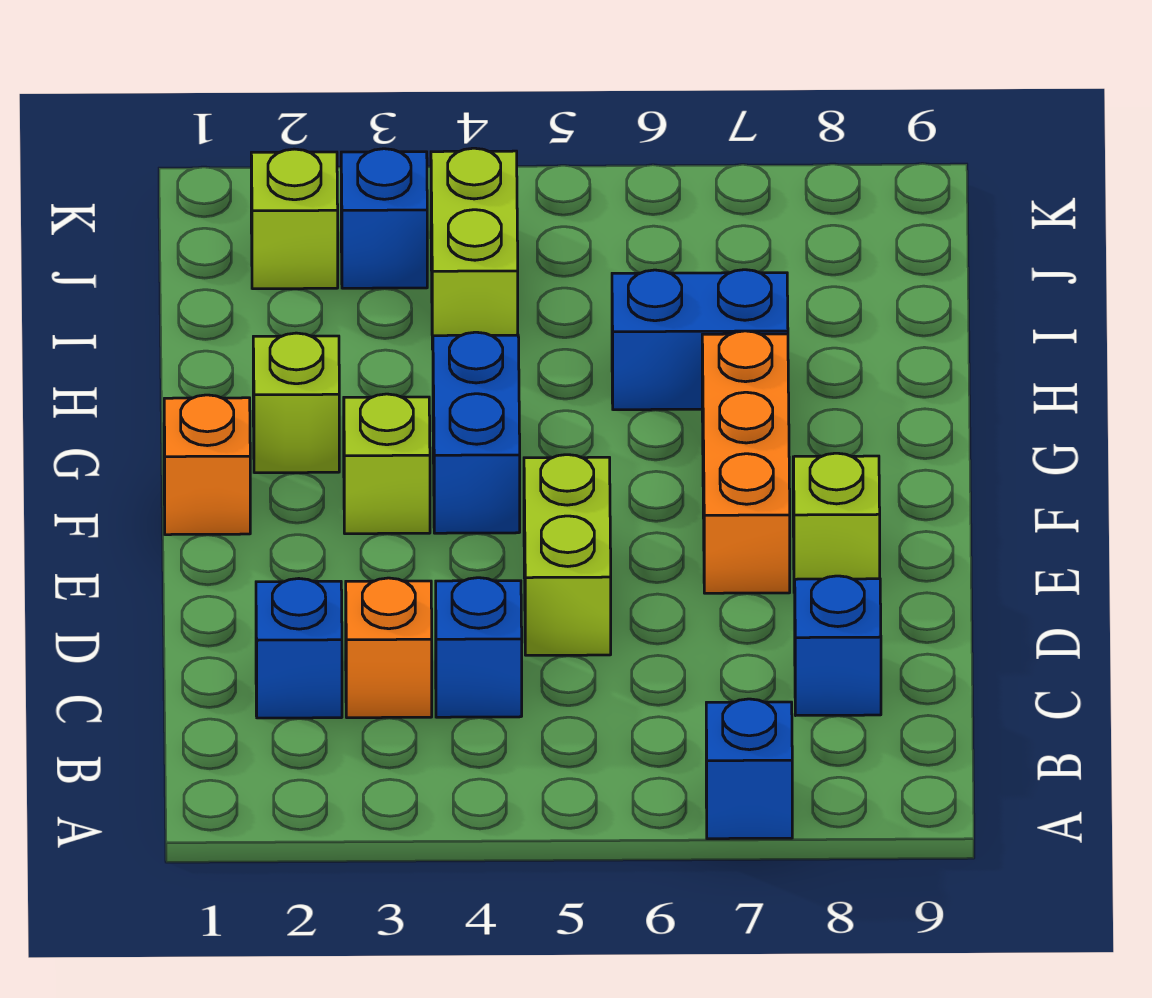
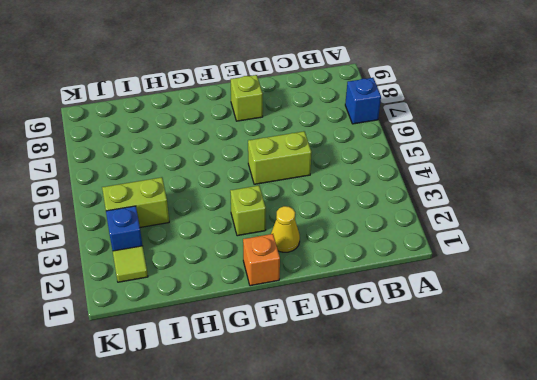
yellow cone E2 level 1 -> none
lime tile J2 level 1 -> lime brick J2 level 1
none -> blue brick C2 level 1
none -> orange brick C3 level 1
none -> blue brick C4 level 1

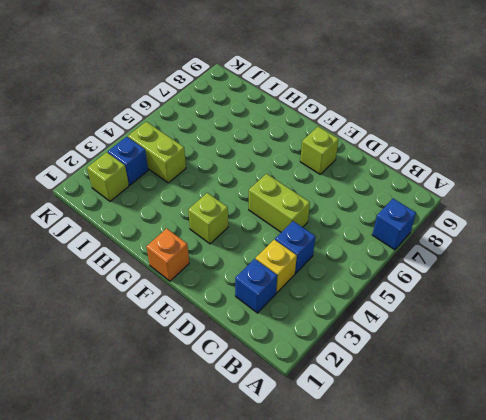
yellow brick C3 level 1 -> orange brick C3 level 1
none -> blue brick C8 level 1
none -> orange brick E7:G7 level 1
none -> blue brick F4:G4 level 1

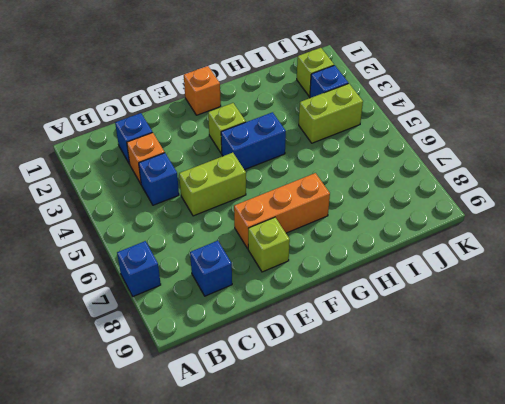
none -> lime brick G2 level 1
none -> blue brick H6:H7 level 1

